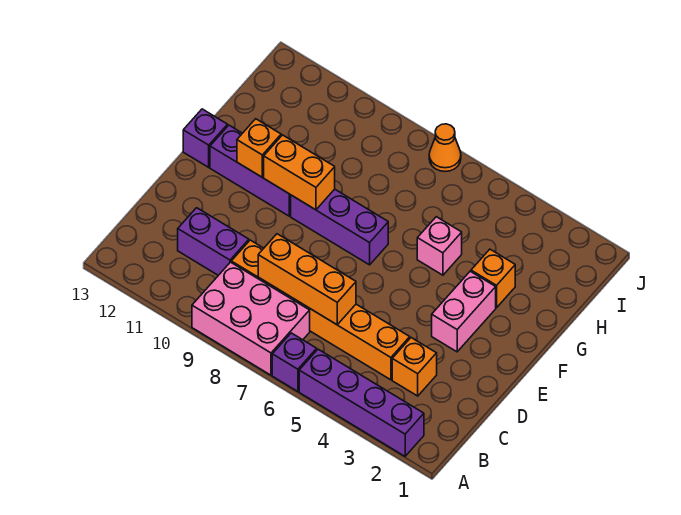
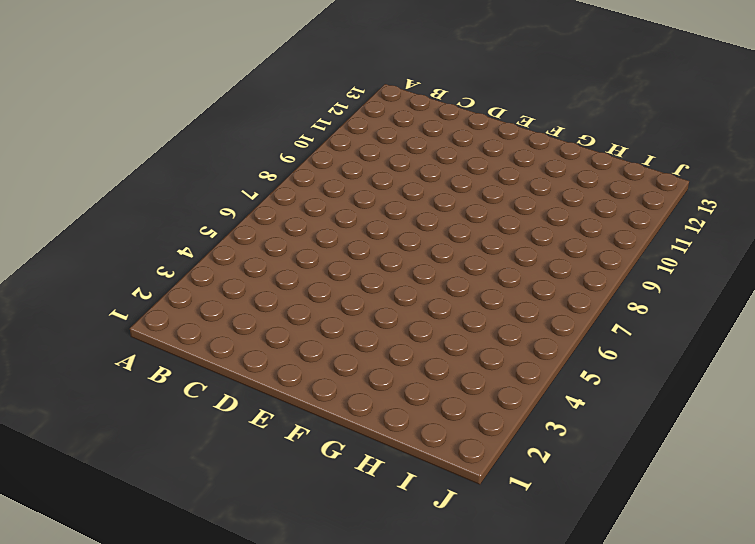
none -> purple brick A2:A5 level 1
none -> purple brick A6 level 1
none -> pink brick A7:B9 level 1

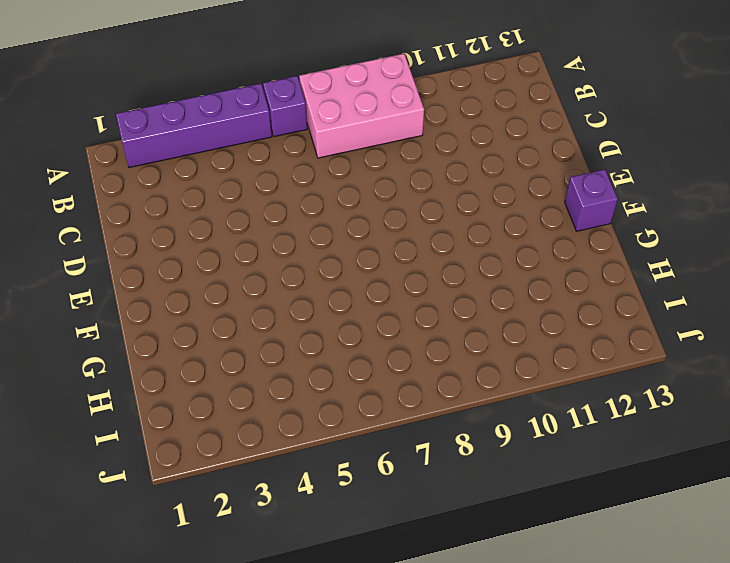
none -> orange brick C3 level 1
none -> orange brick C4:C9 level 1
none -> purple brick C10:C11 level 1

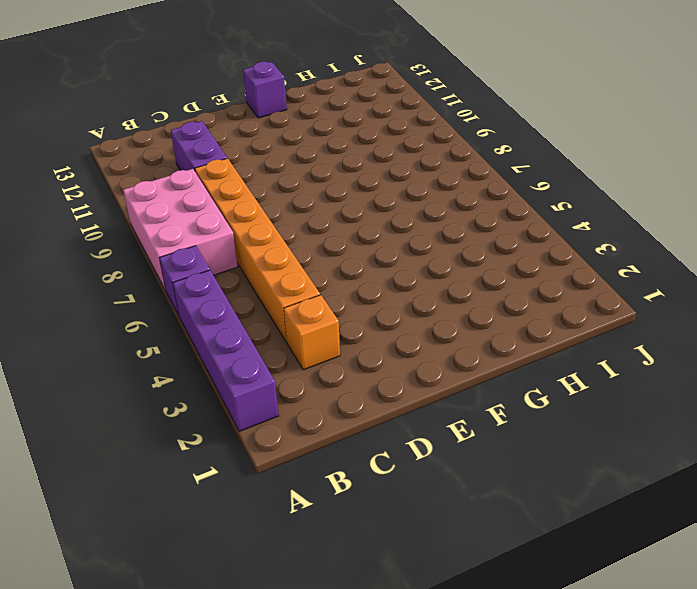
none -> pink brick E3:F3 level 1
none -> purple brick F7:F9 level 1
none -> purple brick F10:F12 level 1

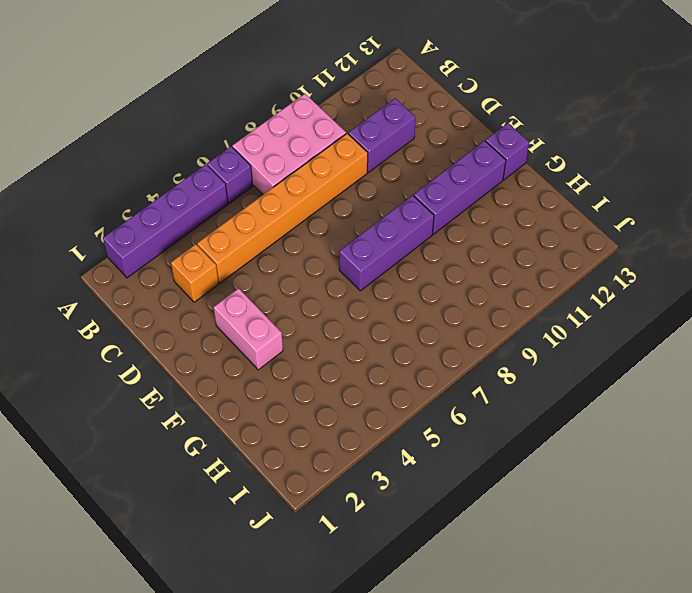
none -> orange brick G3 level 1
none -> pink brick G5 level 1
none -> orange cone J7 level 1

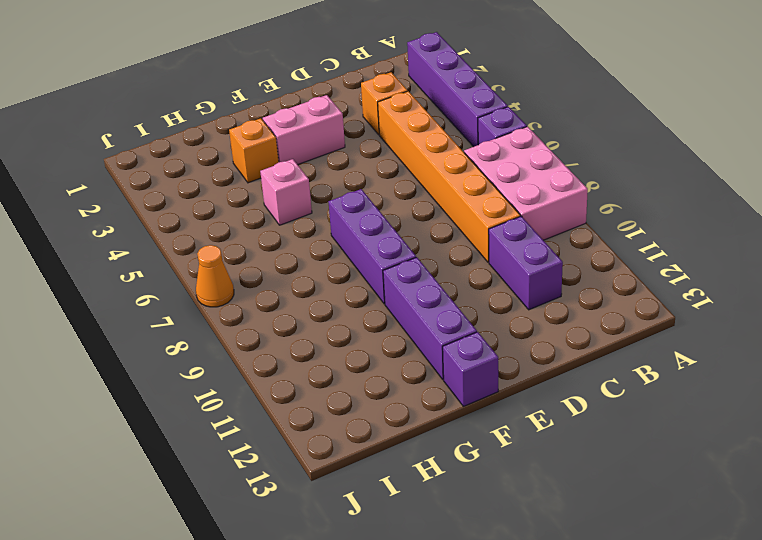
none -> orange brick C6:C8 level 2
none -> orange brick F9:F10 level 2
none -> orange brick F11 level 2

